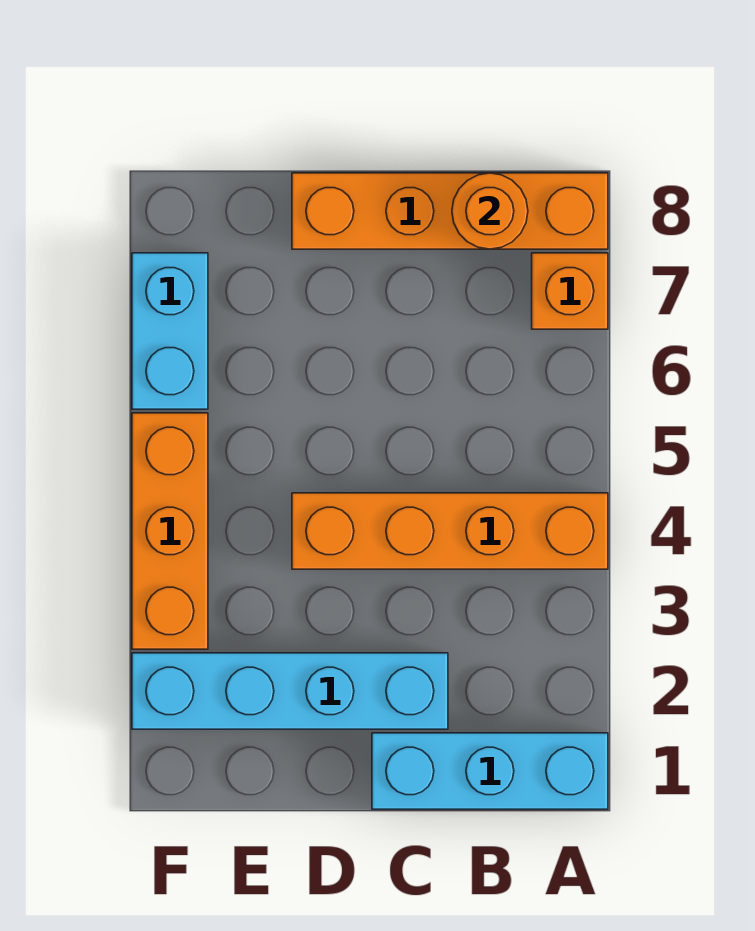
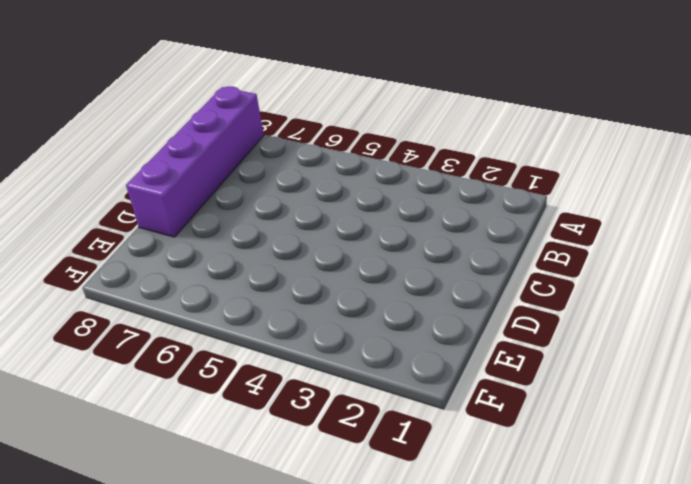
purple brick A8:D8 level 1 -> orange brick A8:D8 level 1
none -> cyan brick A1:C1 level 1
none -> orange brick A4:D4 level 1

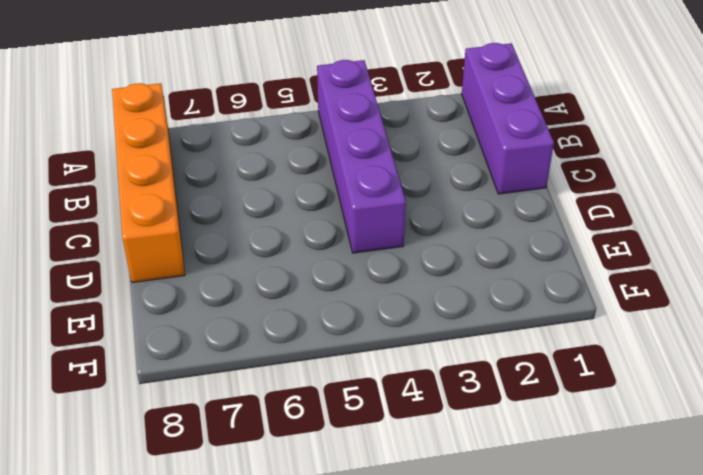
purple brick A1:C1 level 1 -> cyan brick A1:C1 level 1
purple brick A4:D4 level 1 -> orange brick A4:D4 level 1
none -> orange brick A7 level 1
none -> cyan brick C2:F2 level 1

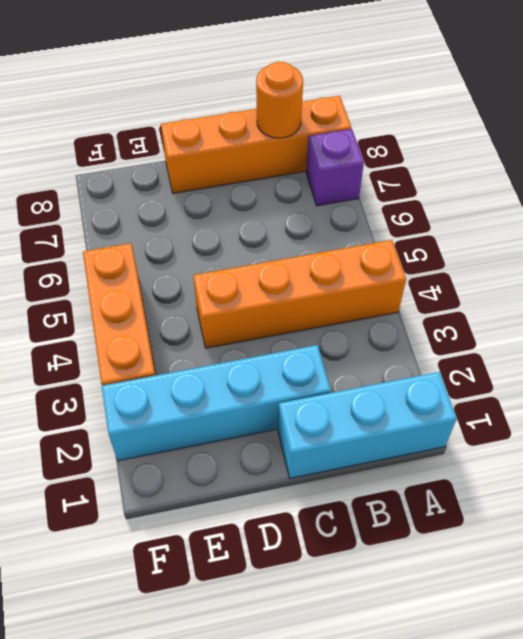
purple brick A7 level 1 -> orange brick A7 level 1
none -> cyan brick F6:F7 level 1

